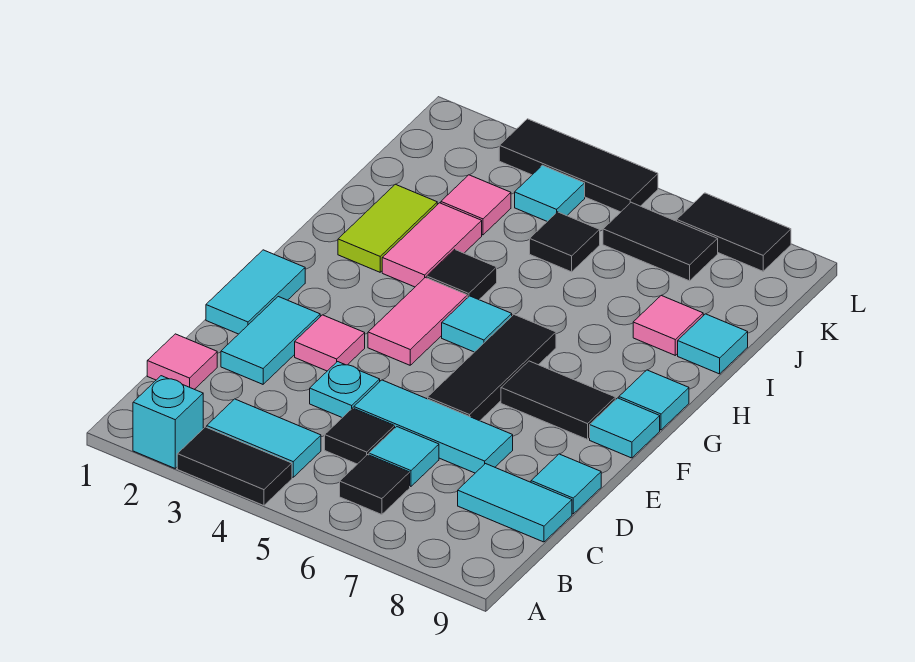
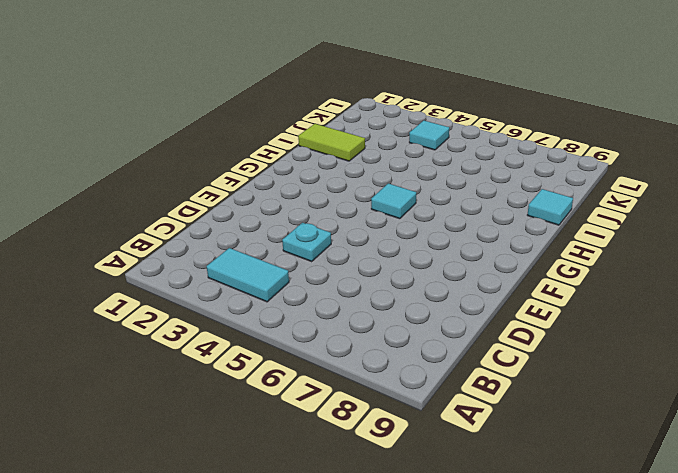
lime tile I1:I2 level 1 -> lime tile H2:I2 level 1
none -> cyan brick A2 level 1
none -> black tile A3:A4 level 1
none -> black tile B6 level 1
none -> pink tile C1 level 1

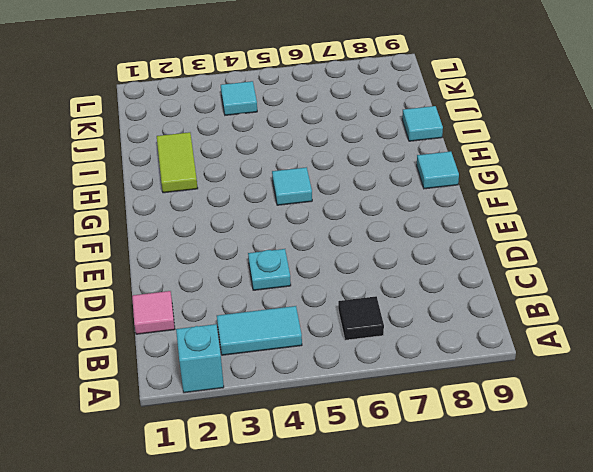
none -> black tile A3:A4 level 1
none -> black tile C5 level 1
none -> cyan tile C6 level 1
none -> cyan tile C8:C9 level 1

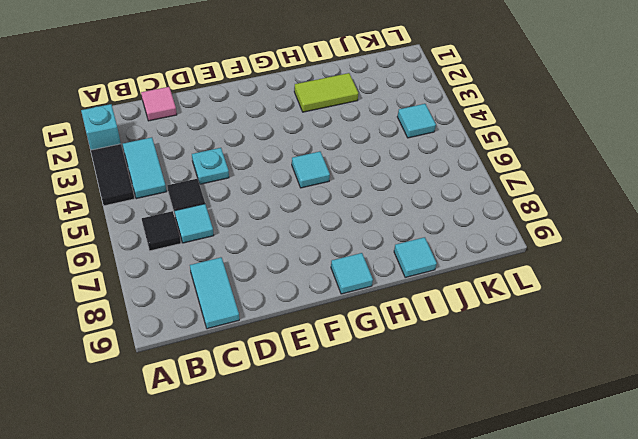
none -> cyan tile D2:E2 level 1
none -> cyan tile D5:D7 level 1
none -> cyan tile D9 level 1
none -> cyan tile E1:F1 level 1

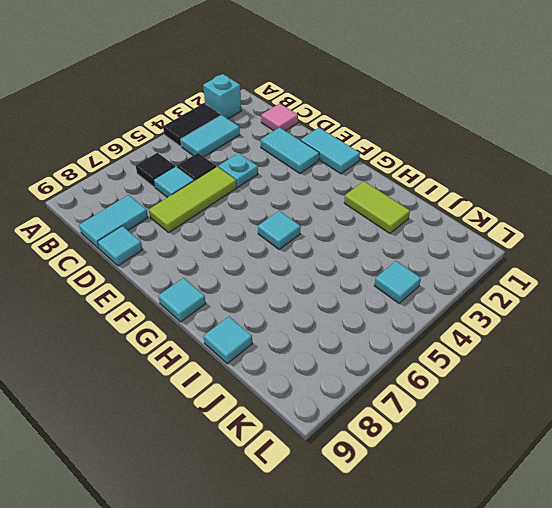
lime tile D5:D7 level 1 -> cyan tile D5:D7 level 1
none -> pink tile E3 level 1
none -> black tile E6:G6 level 1
none -> pink tile F4:G4 level 1
none -> black tile F7:F8 level 1

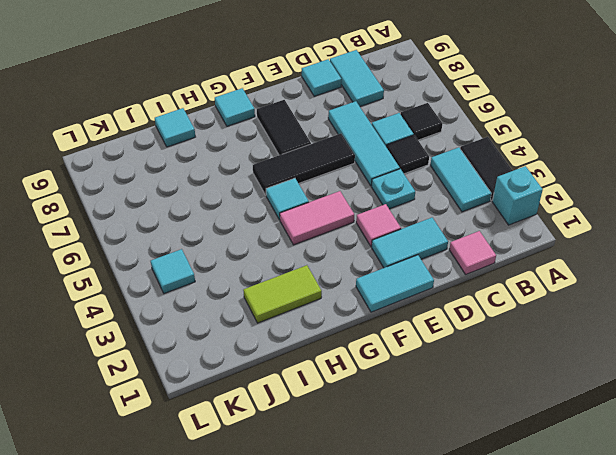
none -> cyan tile F9 level 1
none -> pink tile H3:I3 level 1
none -> black tile H4 level 1
none -> pink tile I8 level 1

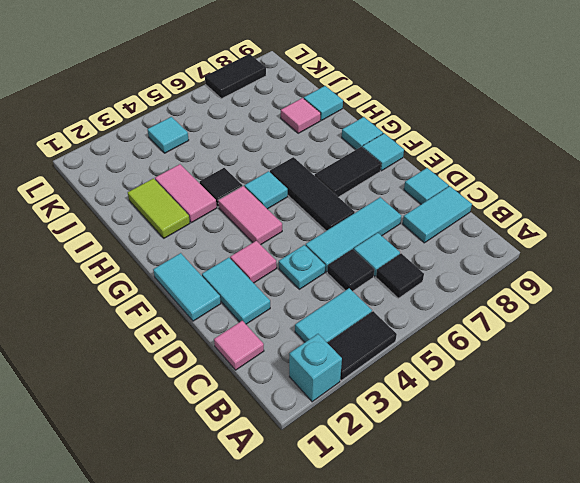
none -> pink tile J3 level 1
none -> black tile J5 level 1
none -> black tile K6:K7 level 1
none -> black tile L3:L5 level 1

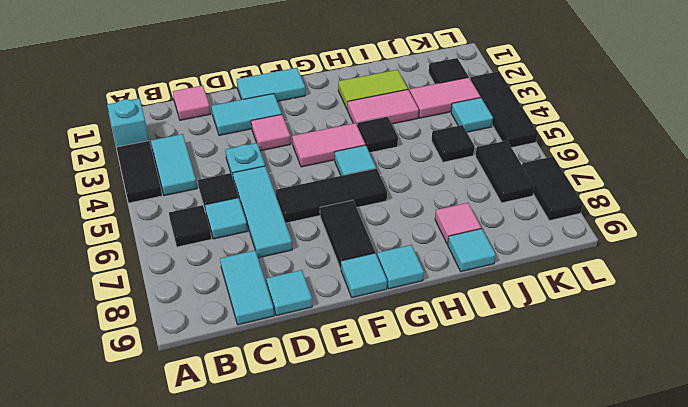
pink tile J3:K3 level 1 -> pink tile J3 level 1
black tile K2 level 1 -> none

